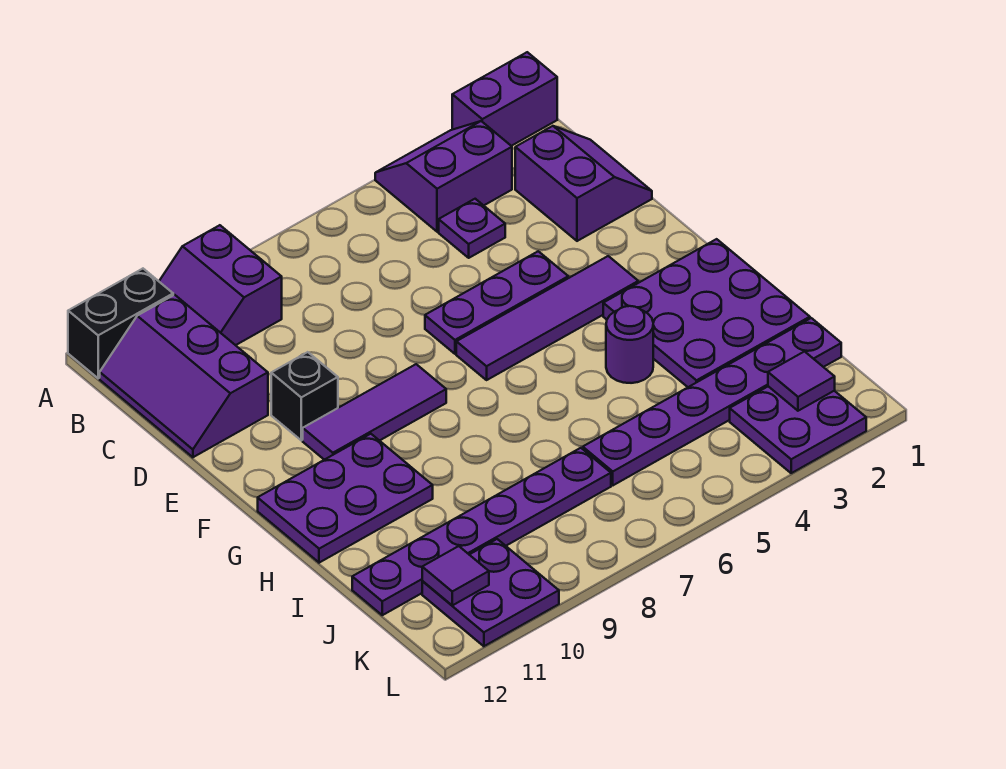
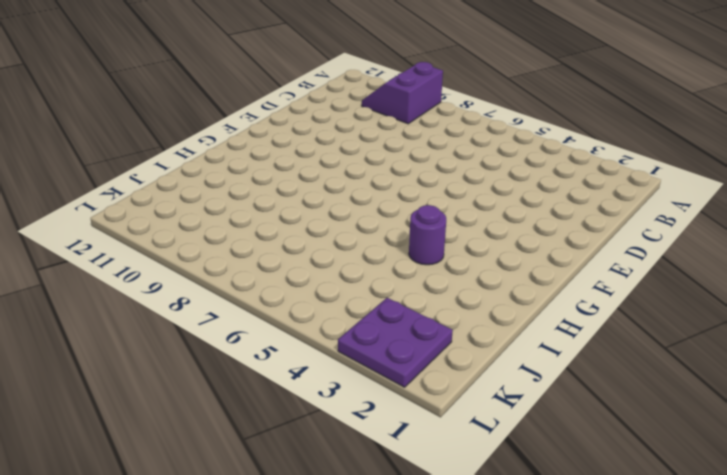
none -> purple brick A1:A2 level 1
none -> purple slope A3:B4 level 1 top B
none -> black brick A11:A12 level 1

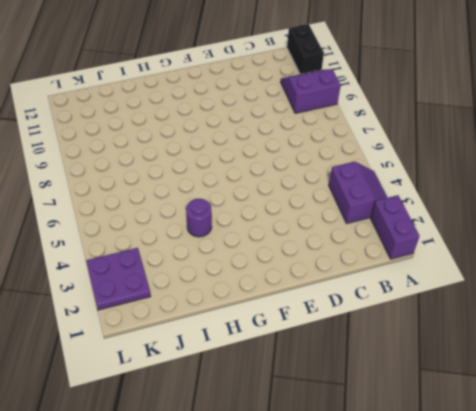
none -> purple slope B11:D12 level 1 top 11
none -> purple slope C1:D2 level 1 top 2
none -> purple plate C4 level 1

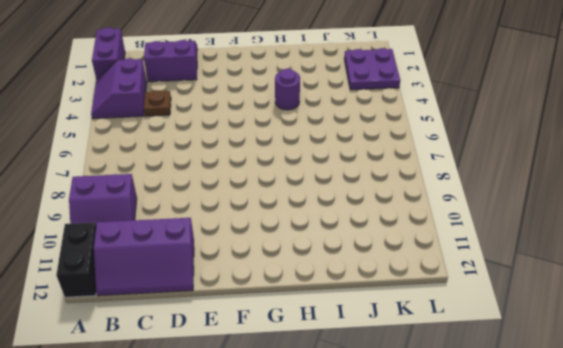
brown plate C4 level 1 -> purple plate C4 level 1
none -> purple plate E4:E6 level 1
none -> black brick E10 level 1
none -> purple tile F3:F6 level 1

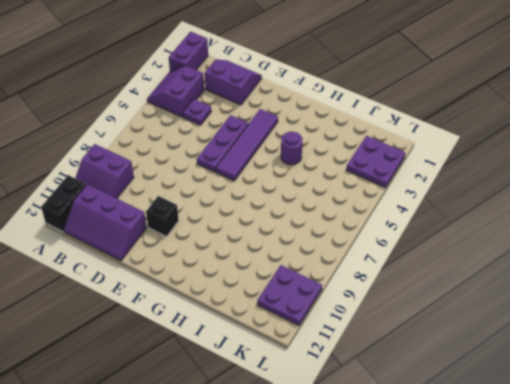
none -> purple tile F8:F10 level 1
none -> purple plate G1:I3 level 1
none -> purple plate G10:H12 level 1

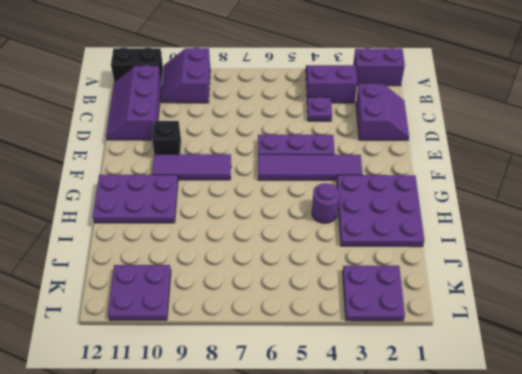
none -> purple plate J1:J6 level 1
none -> purple plate J7:J12 level 1
none -> purple tile K2 level 2

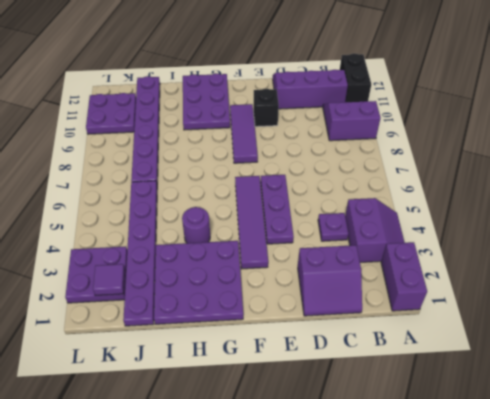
none -> purple tile K11 level 2

